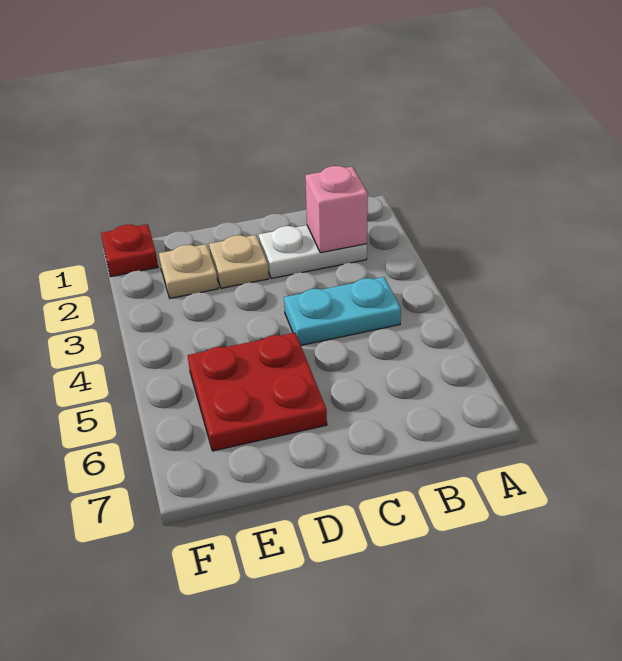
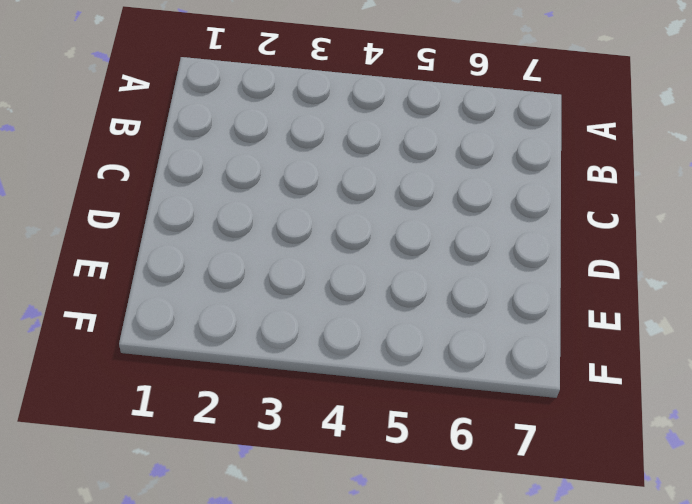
none -> white plate B2:C2 level 1
none -> cyan plate B4:C4 level 1

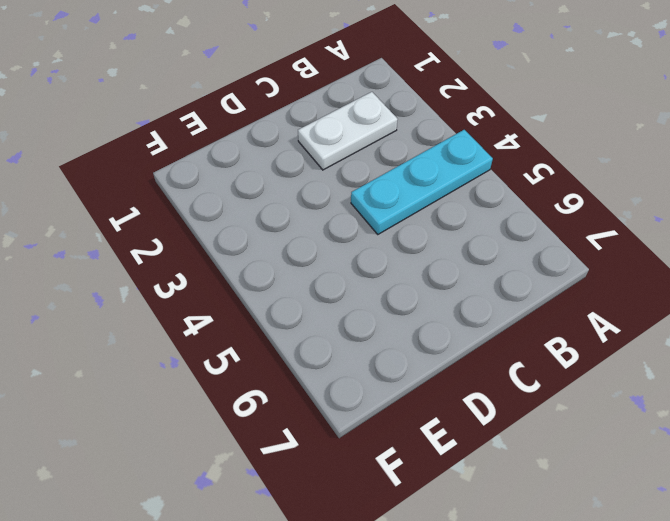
cyan plate A4:C4 level 1 -> cyan plate B4:C4 level 1
none -> tan plate D2 level 1
none -> red plate D5:E6 level 1

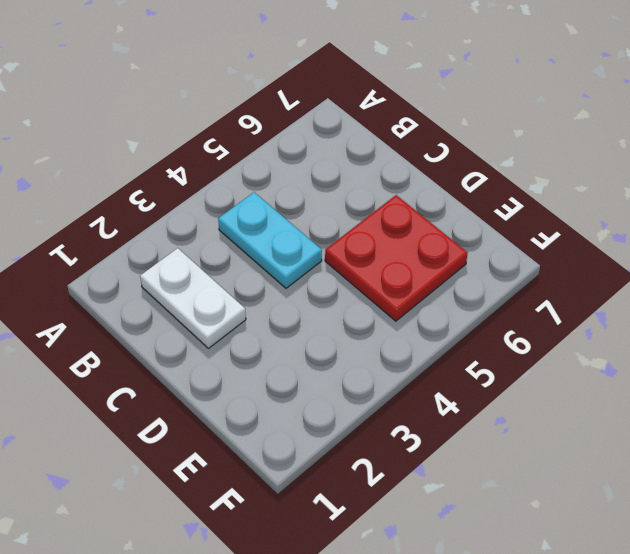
none -> tan plate D2 level 1
none -> tan plate E2 level 1

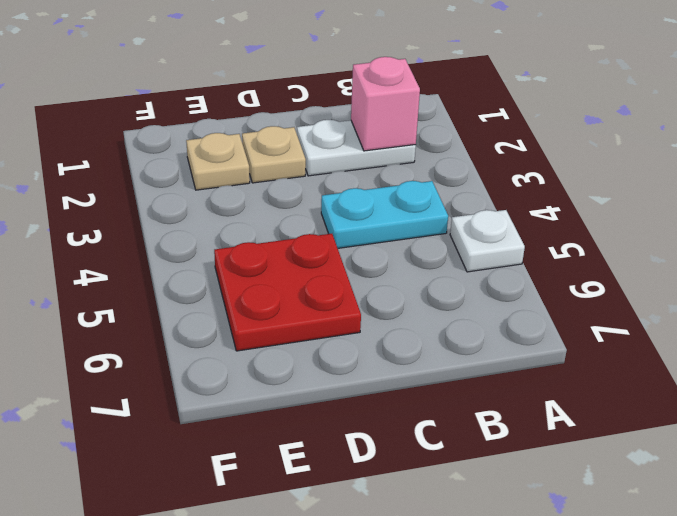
white plate A5 level 1 -> none
none -> red plate F1 level 1

